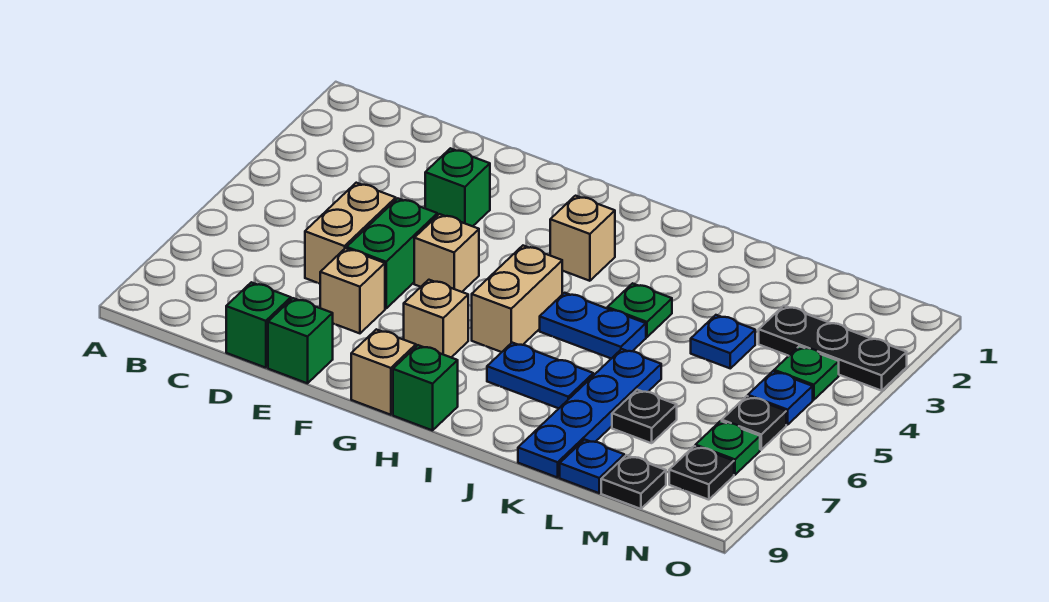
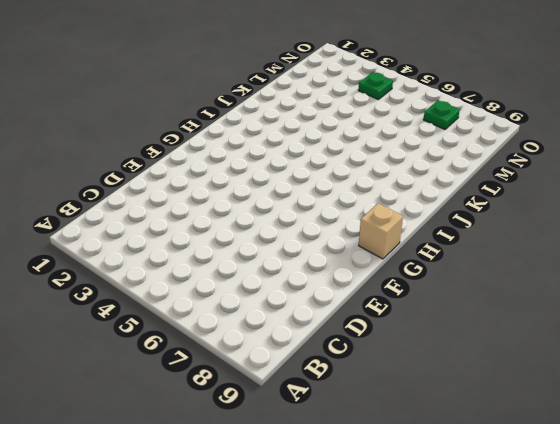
none -> tan brick D5:D6 level 1
none -> green brick D9 level 1
none -> green brick E3 level 1

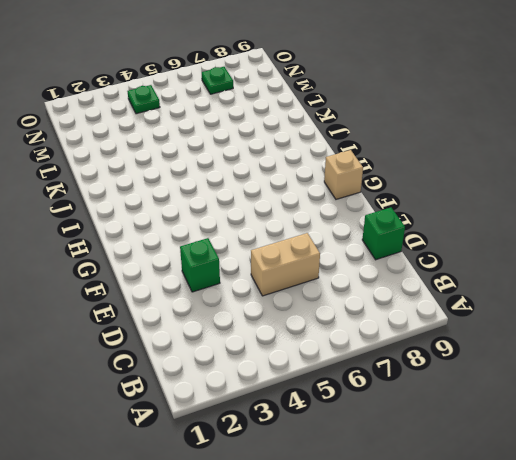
none -> green brick E5:E6 level 1
none -> tan brick E7 level 1
none -> green brick E9 level 1

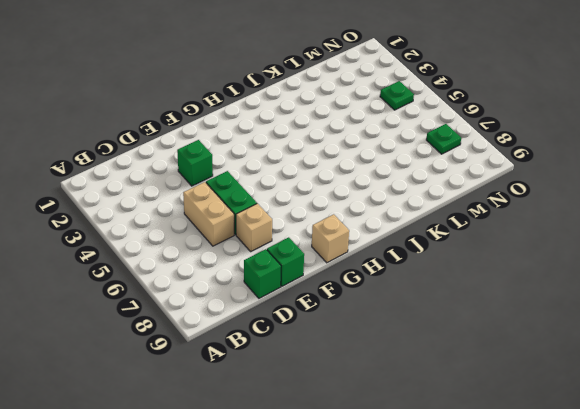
none -> tan brick F5 level 1
none -> tan brick G7 level 1
none -> tan brick H3 level 1

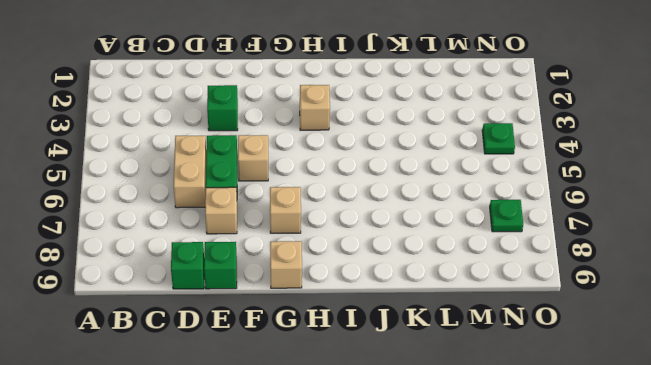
none -> tan brick H5:H6 level 1
none -> green brick H9 level 1
none -> blue plate I5:J5 level 1

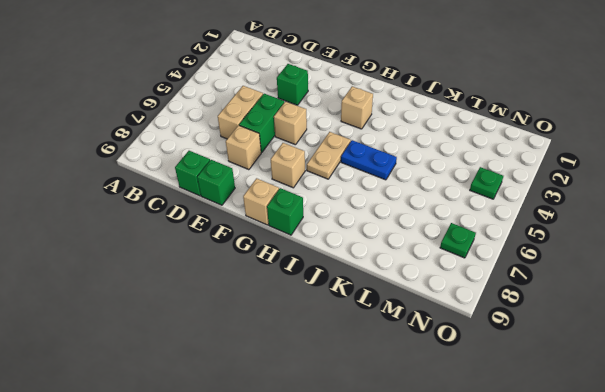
tan plate H5:H6 level 1 -> tan brick H5:H6 level 1
none -> blue plate I7:J7 level 1
none -> green plate J4 level 1
none -> blue plate K6:K9 level 1

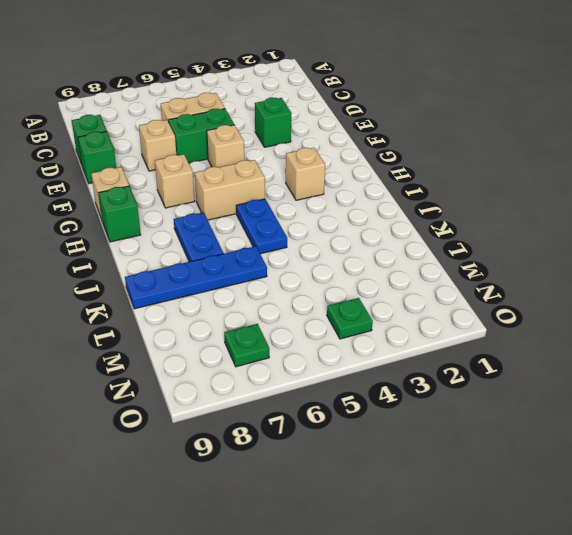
none -> green plate J4 level 1
none -> blue plate L4 level 1
none -> black plate L7 level 1

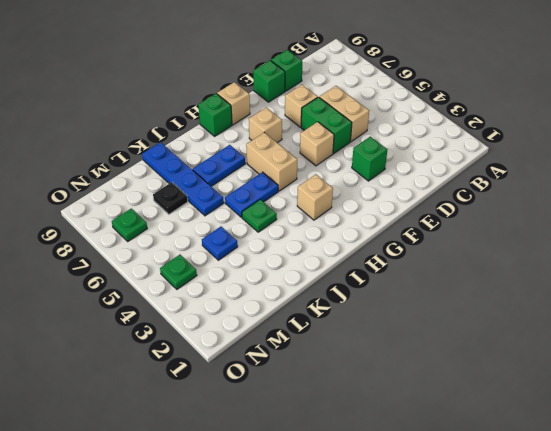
none -> blue plate L9 level 1
none -> black plate M3:O3 level 1
none -> black plate M9 level 1

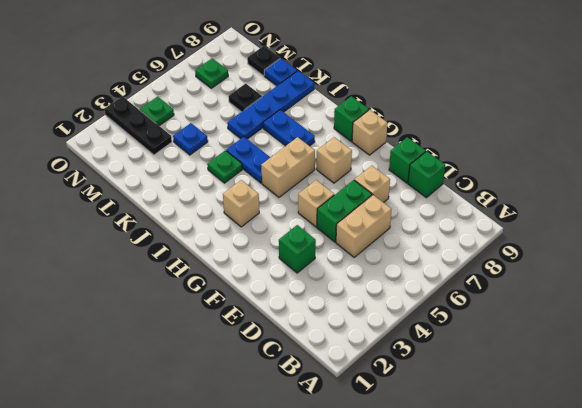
none -> blue plate N5 level 1
none -> black plate N6 level 1
none -> black plate N8 level 1

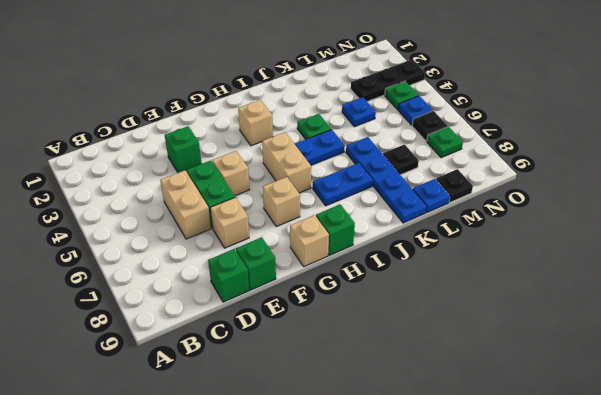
none -> black plate N8 level 1

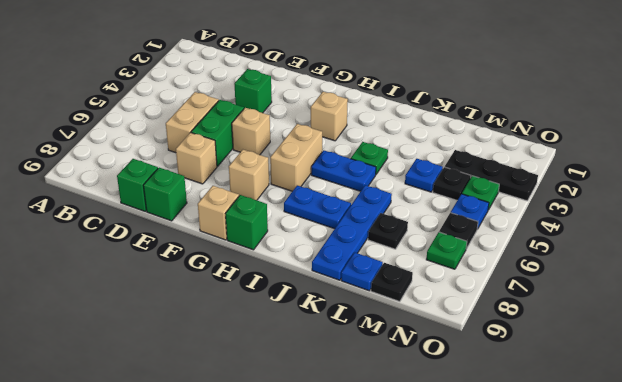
black plate M4 level 1 -> black plate N8 level 1

